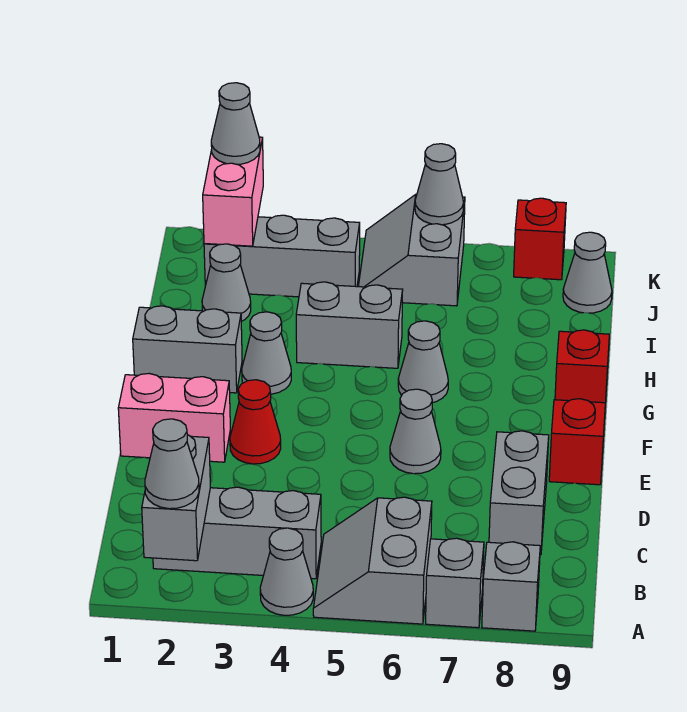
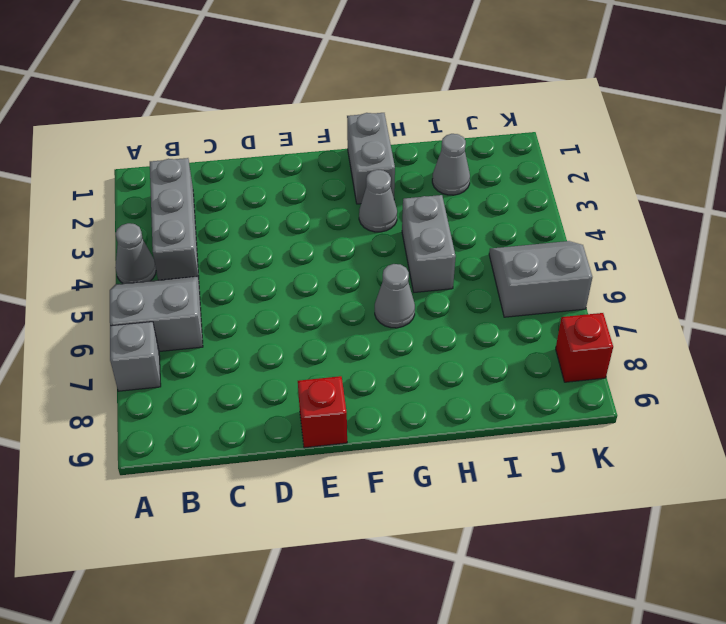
none -> grey brick A8 level 1
none -> grey brick C8:D8 level 1
none -> pink brick E1:E2 level 1

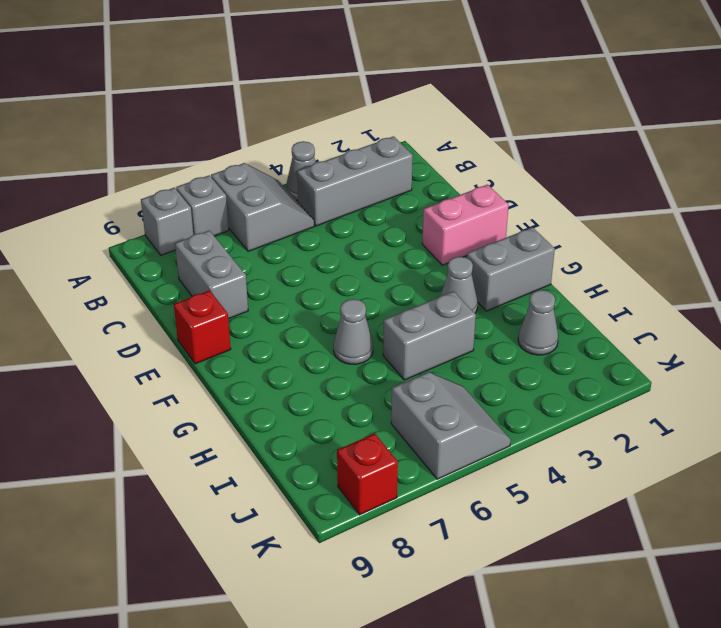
none -> red cone E3 level 1
none -> grey cone E6 level 1
none -> red brick G9 level 1

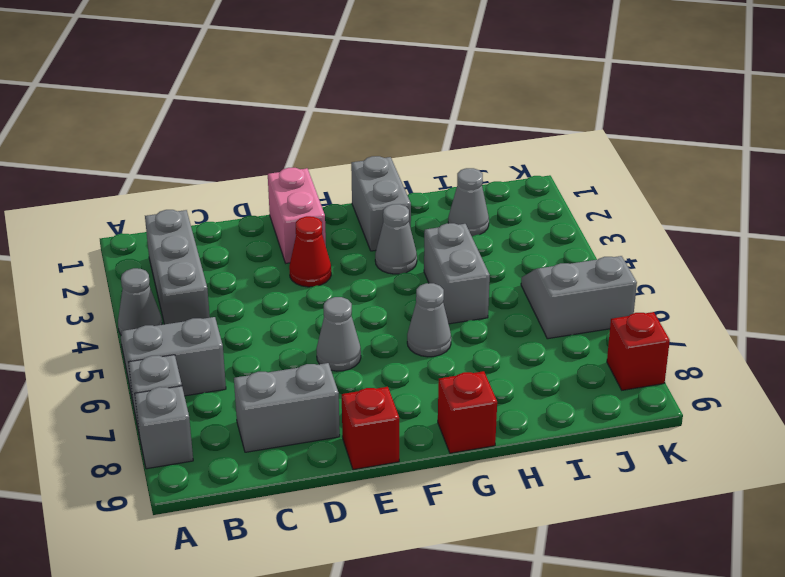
none -> grey brick J2:J4 level 1
none -> grey cone J9 level 1
none -> grey brick A2:B2 level 2

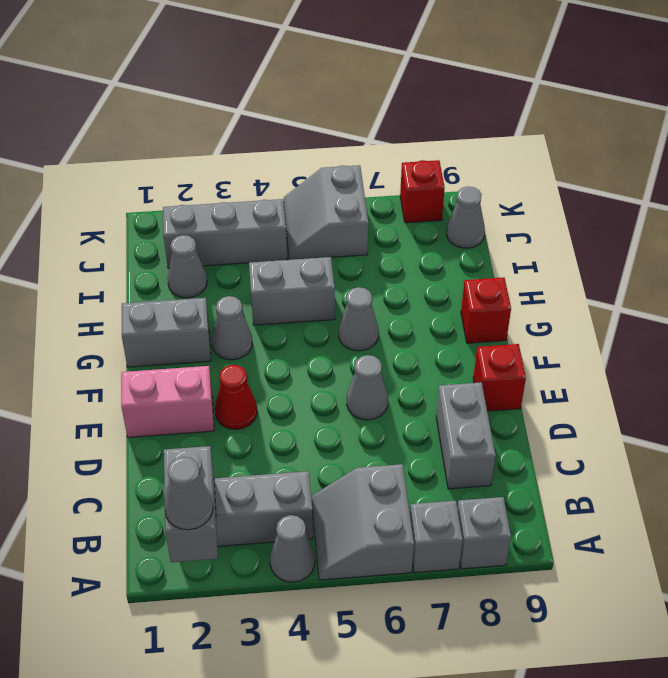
none -> pink brick J2:K2 level 2
none -> grey cone K6 level 2
none -> grey cone K2 level 3

